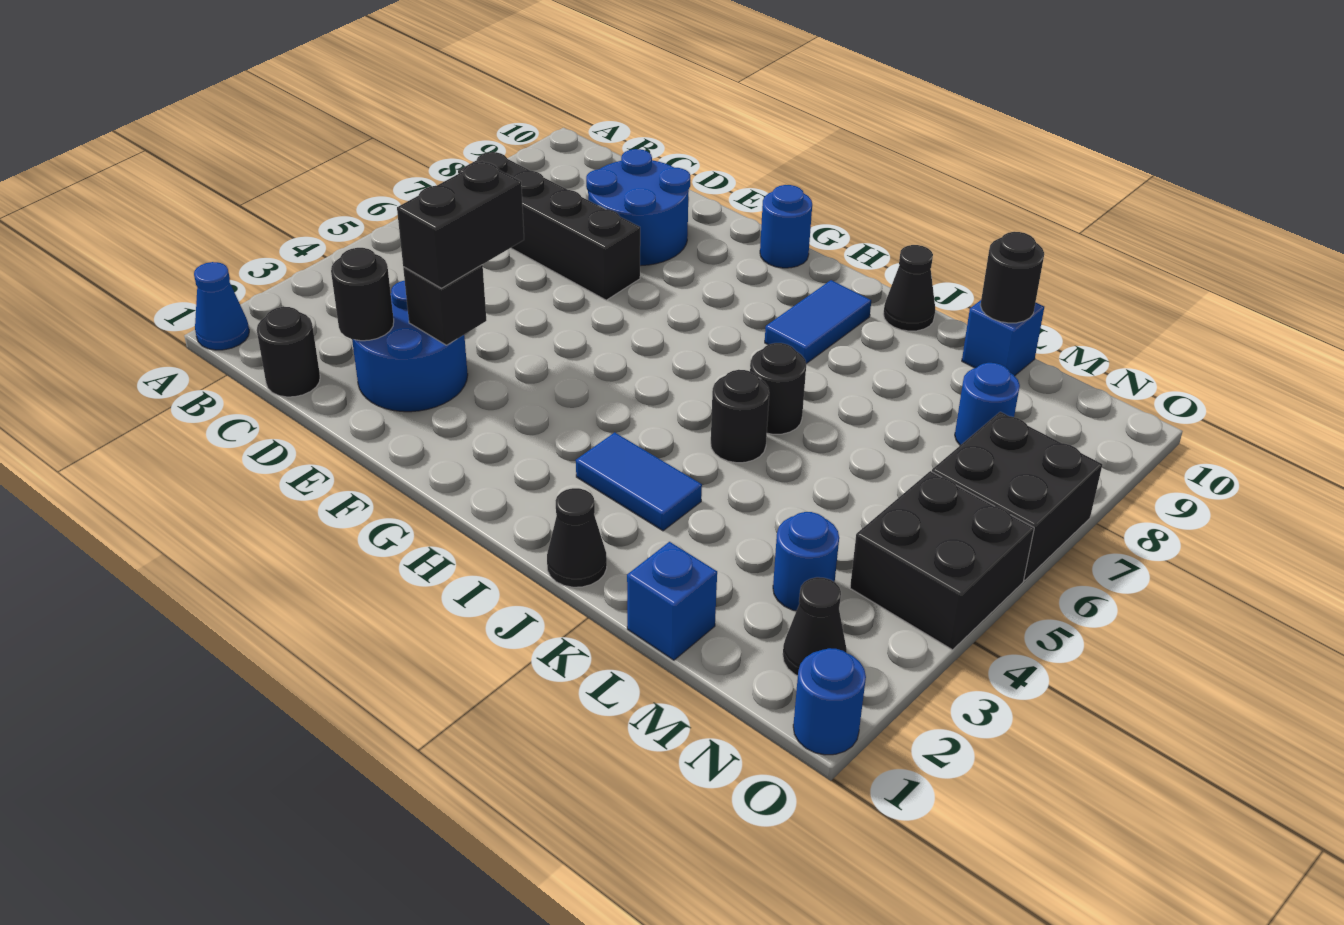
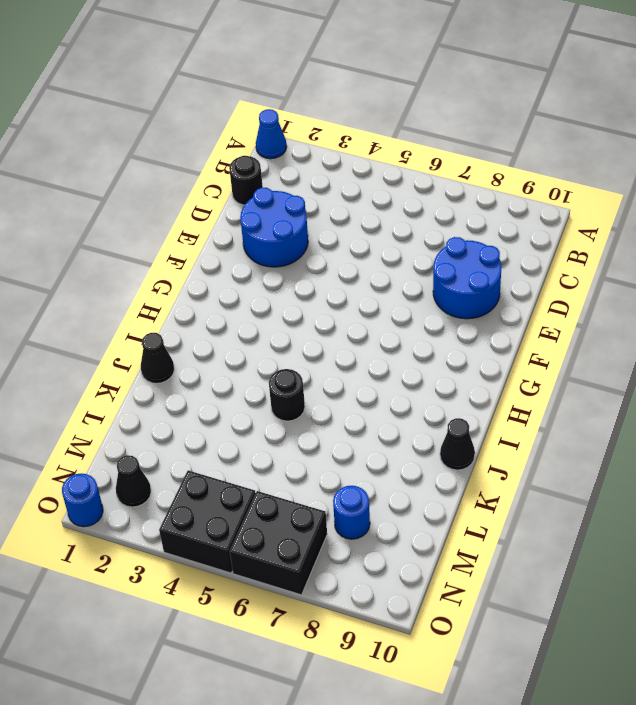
none -> black brick B7:E7 level 1
none -> blue round brick G10 level 1
none -> blue tile I3:J3 level 1

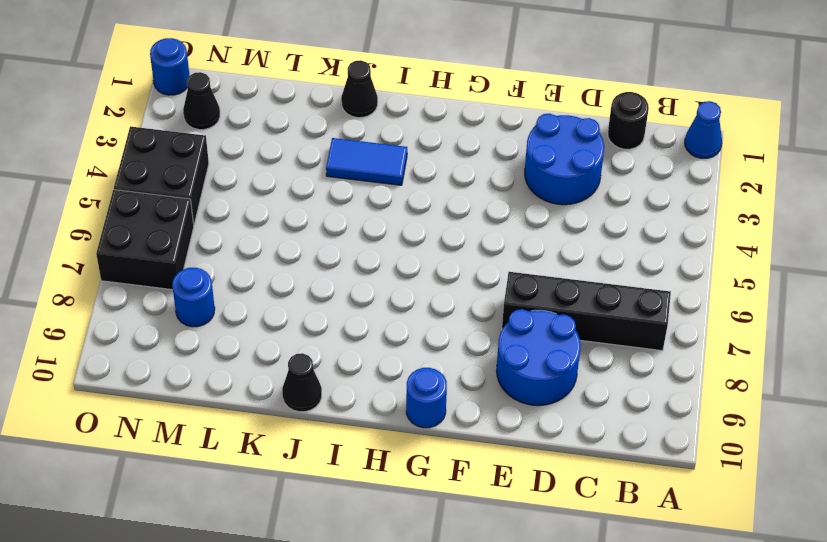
none -> blue tile I8:I9 level 1
none -> black round brick J5 level 1
none -> black round brick J6 level 1

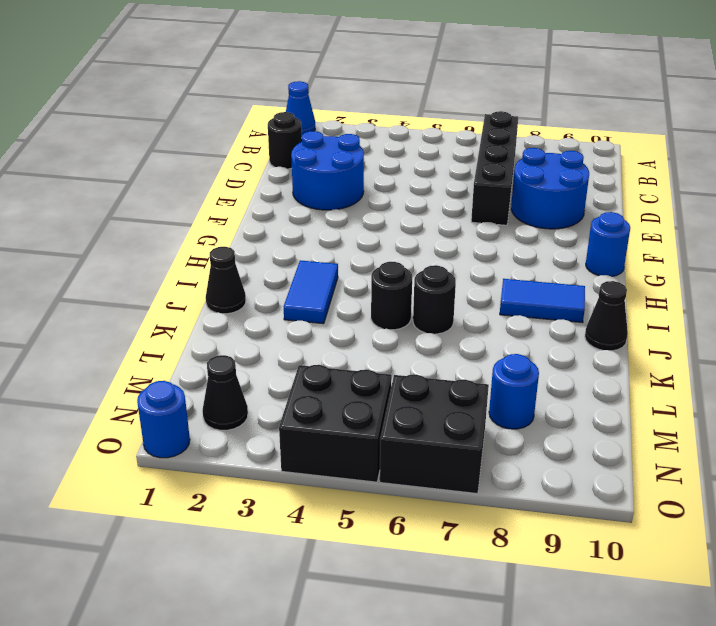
none -> blue brick L1 level 1
none -> blue brick L10 level 1
none -> blue round brick M3 level 1

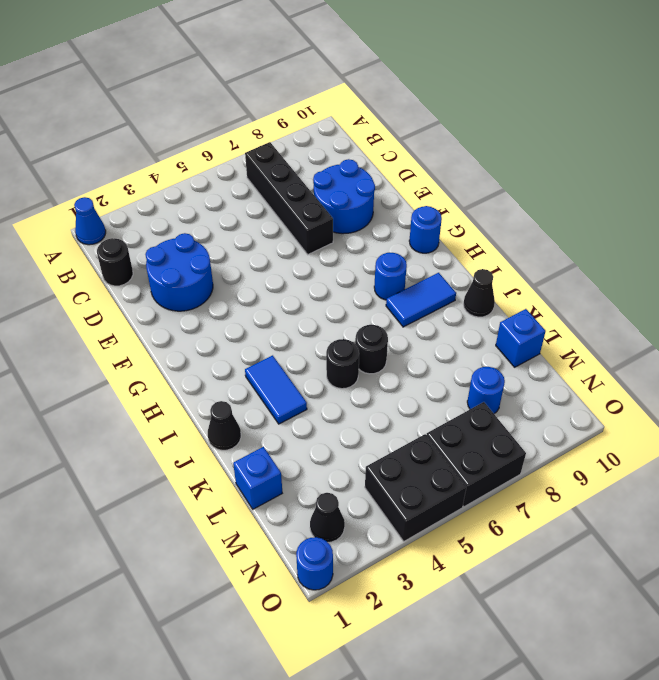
blue round brick H8 level 1 -> blue round brick M3 level 1
none -> black round brick D2 level 2
none -> black brick E3 level 2
none -> black round brick L10 level 2

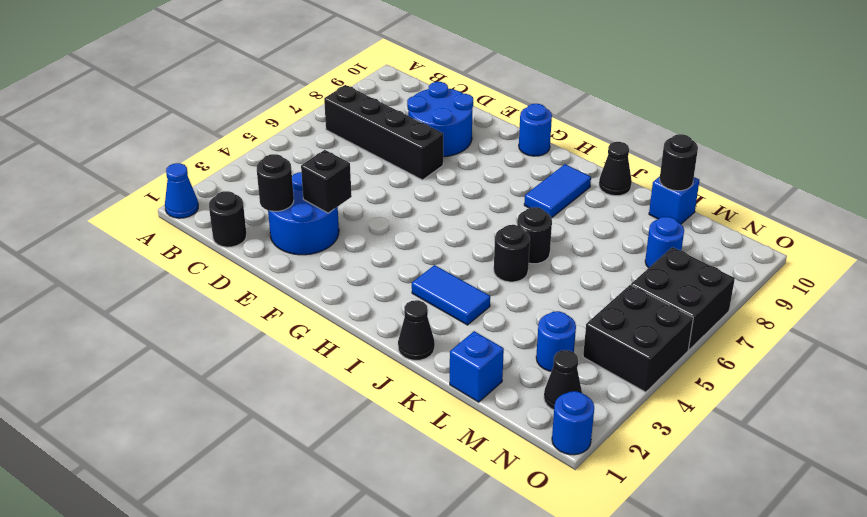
none -> black brick E3:E4 level 3

